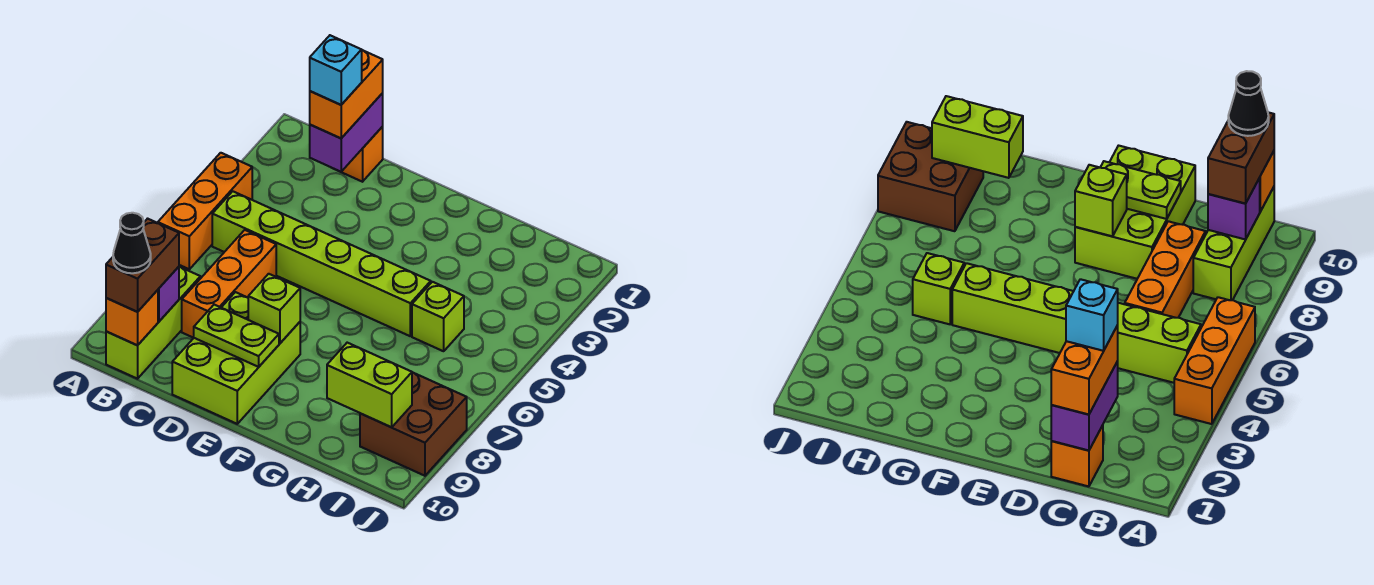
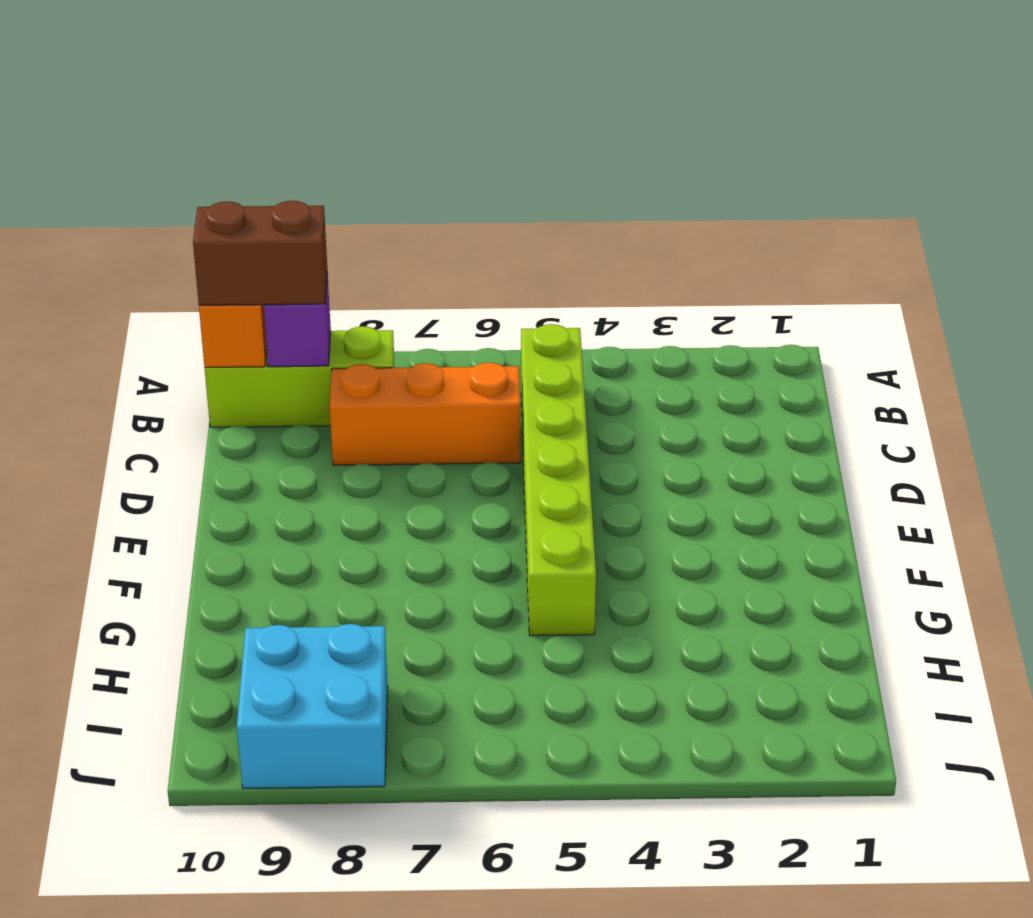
cyan brick I8:J9 level 1 -> brown brick I8:J9 level 1
none -> orange brick A4:A6 level 1
none -> orange brick C1 level 1
none -> lime brick D8:E10 level 1

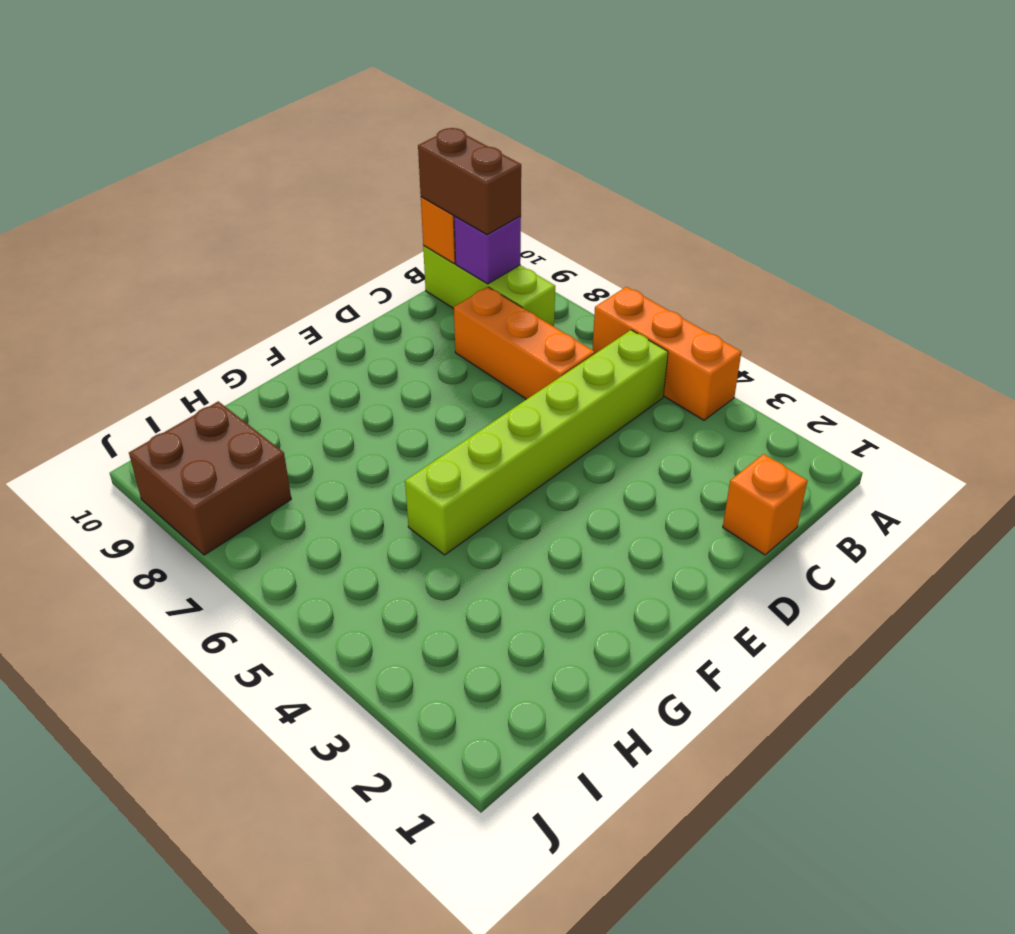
none -> lime brick D8:E10 level 1
none -> lime brick H5 level 1
none -> purple brick C1:C2 level 2

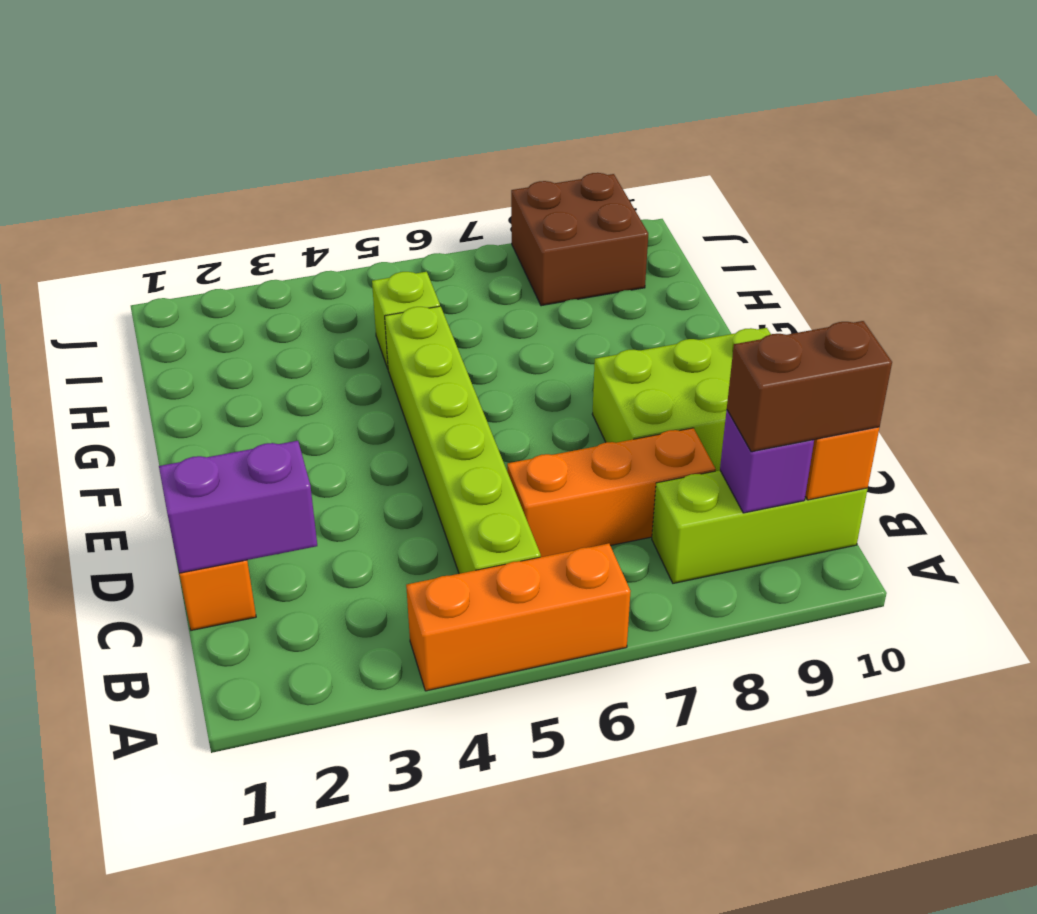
none -> lime plate D9:E9 level 2
none -> lime brick E8 level 2
none -> lime brick H9:I9 level 2

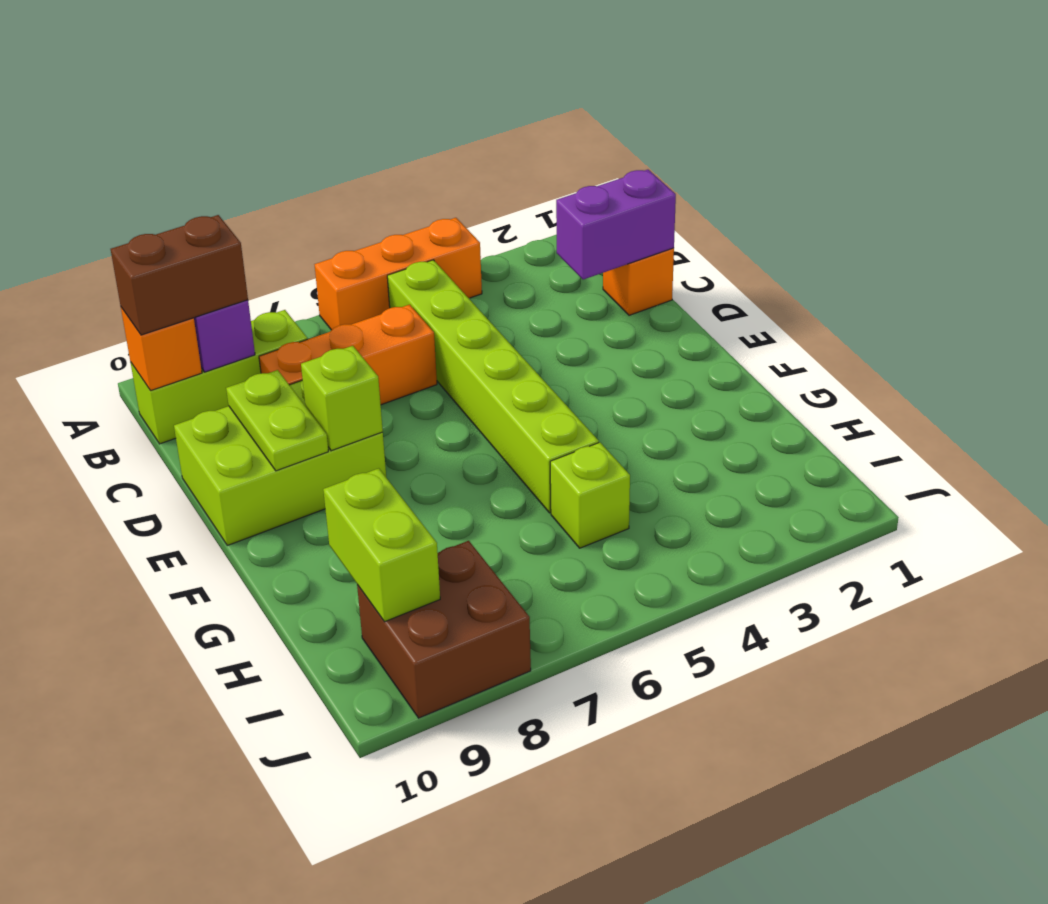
none -> orange brick C1:C2 level 3
none -> black cone B10 level 4
none -> cyan brick C2 level 4

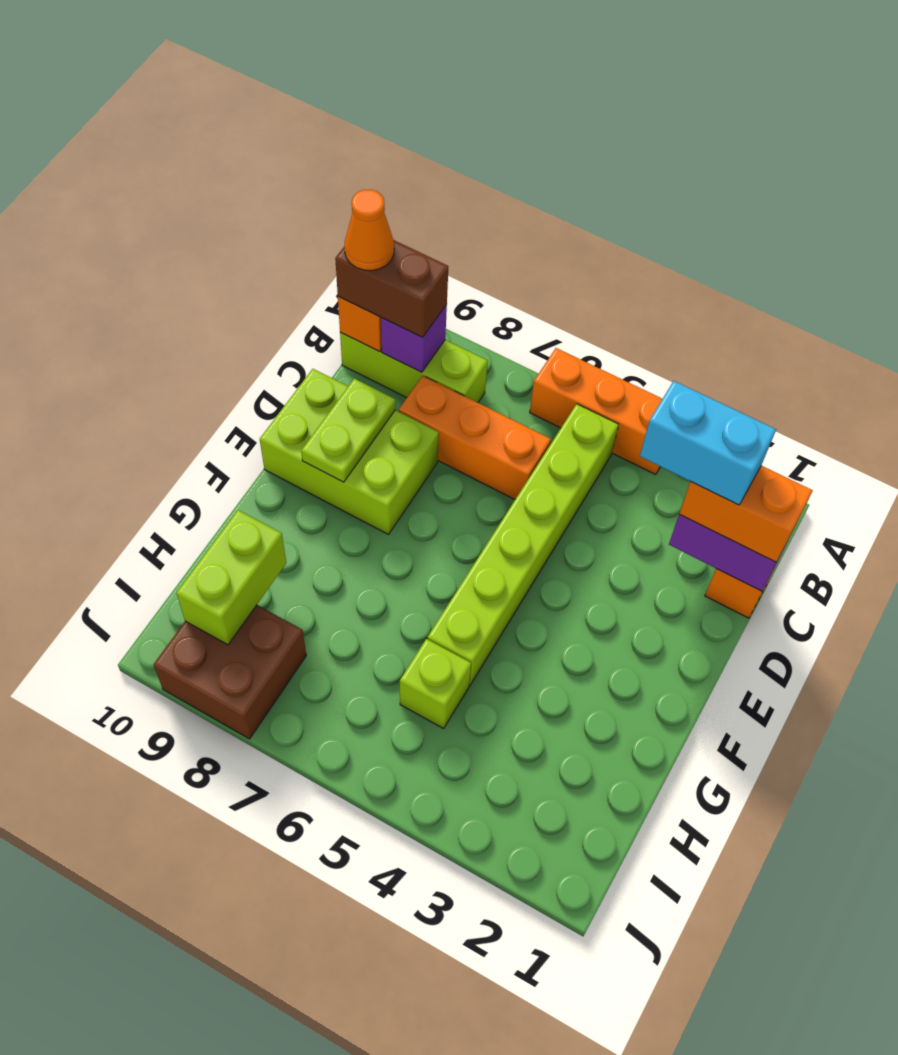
orange cone B10 level 4 -> black cone B10 level 4
cyan brick C2:C3 level 4 -> cyan brick C2 level 4
none -> lime brick E8 level 2

